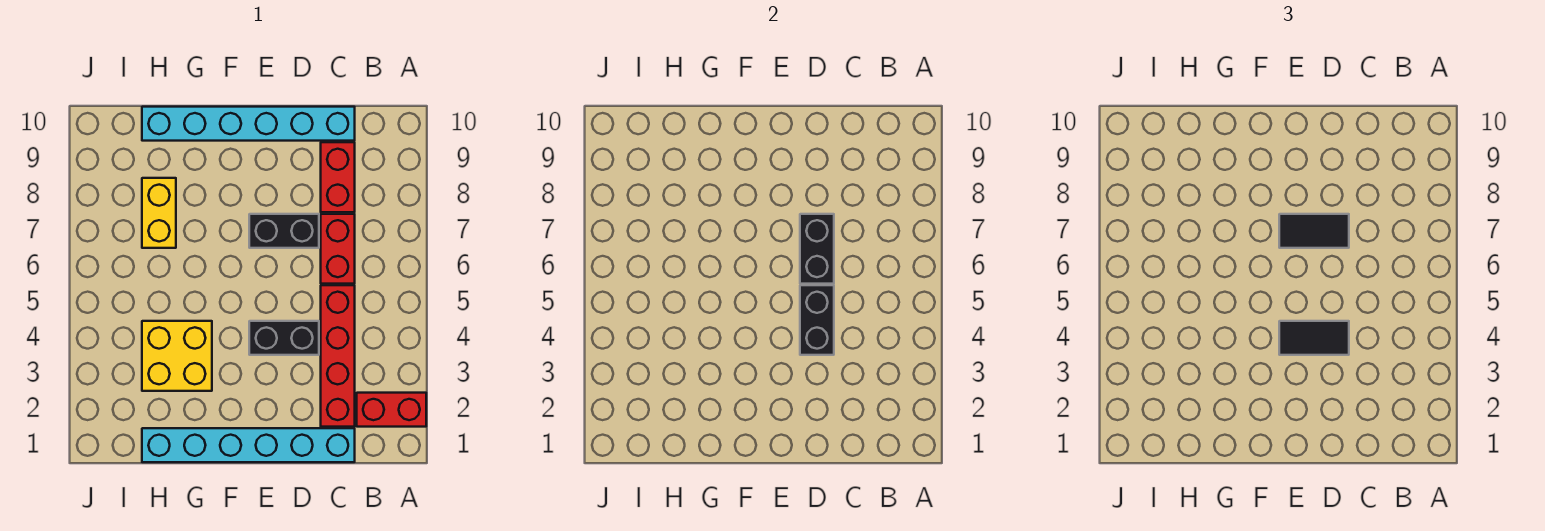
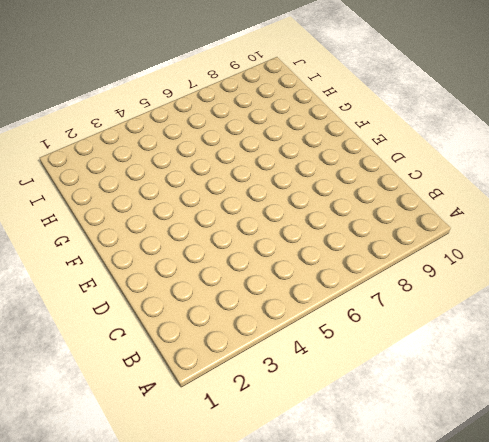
none -> red brick A2:B2 level 1
none -> cyan brick C1:H1 level 1
none -> red brick C2:C5 level 1

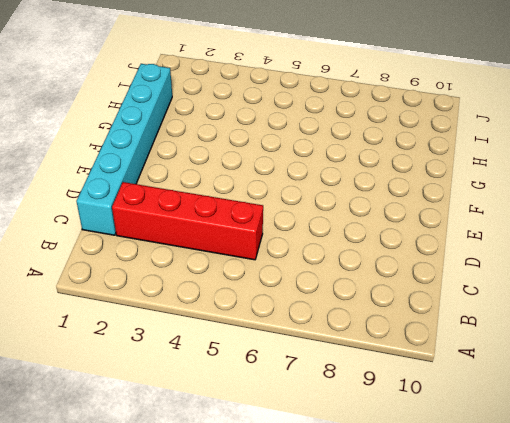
none -> red brick A2:B2 level 1
none -> red brick C6:C7 level 1
none -> red brick C8:C9 level 1

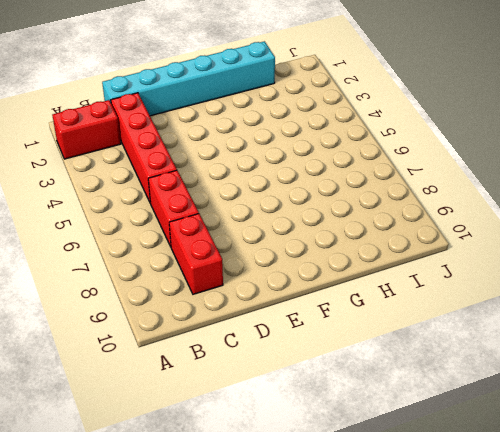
none -> cyan brick C10:H10 level 1
none -> black brick D4:E4 level 1
none -> black brick D7:E7 level 1

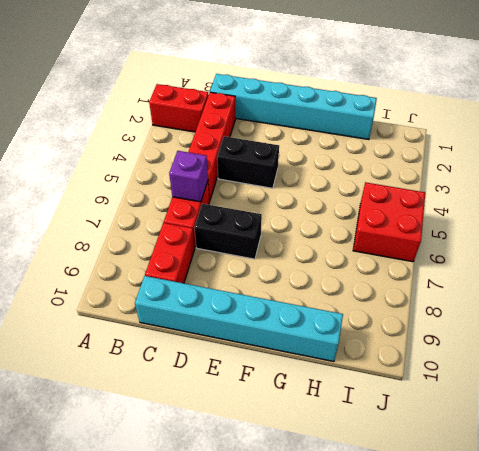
purple brick C6 level 2 -> none
red brick I5:J6 level 1 -> none
none -> yellow brick G3:H4 level 1
none -> yellow brick H7:H8 level 1
none -> black brick D4:D5 level 2

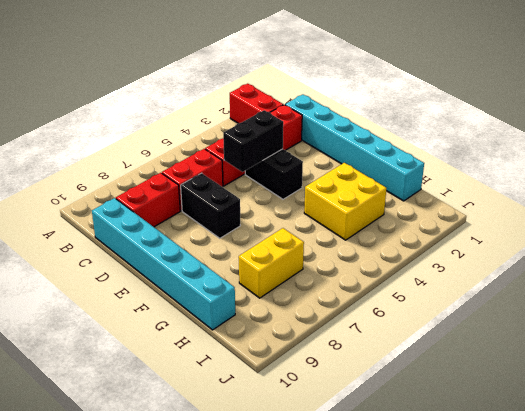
none -> black brick D6:D7 level 2
none -> black tile D4:E4 level 3
none -> black tile D7:E7 level 3

